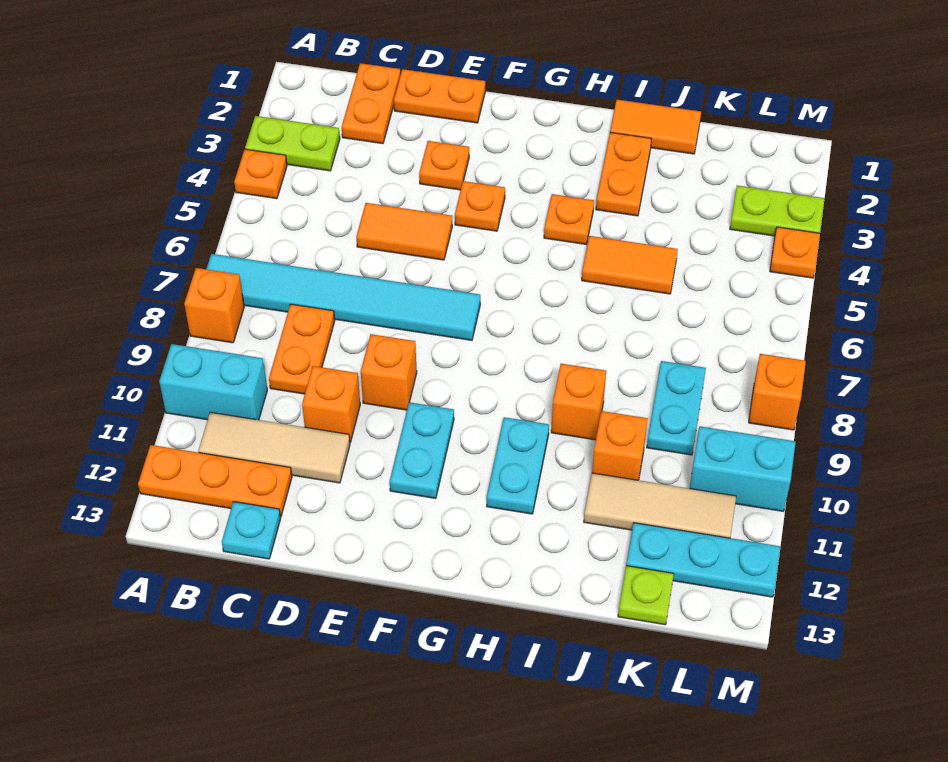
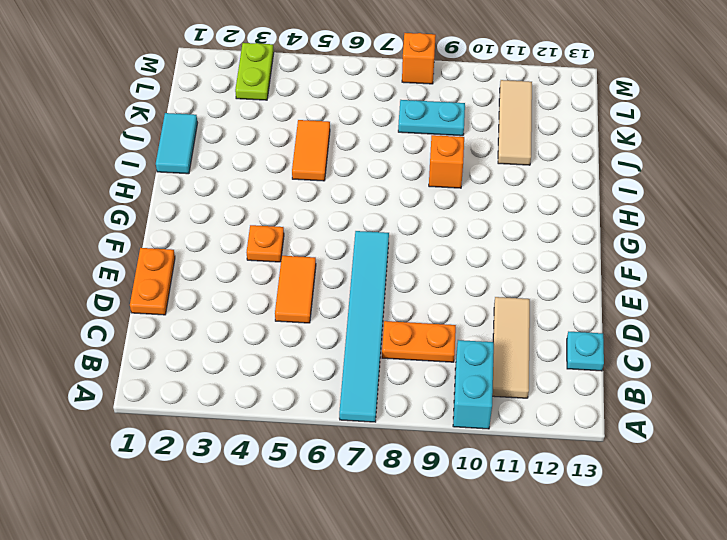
cyan tile I1:J1 level 1 -> orange tile I1:J1 level 1
none -> lime plate A3:B3 level 1
none -> orange plate A4 level 1
none -> orange brick A8 level 1
none -> orange plate A12:C12 level 1

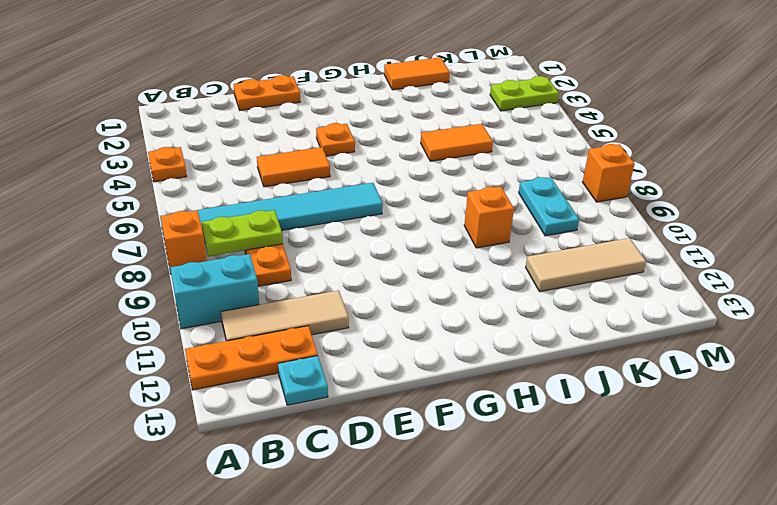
lime plate B8:C8 level 2 -> lime plate A3:B3 level 1
none -> orange plate C1:C2 level 1
none -> orange brick D10 level 1
none -> orange plate E3 level 1
none -> orange brick E9 level 1

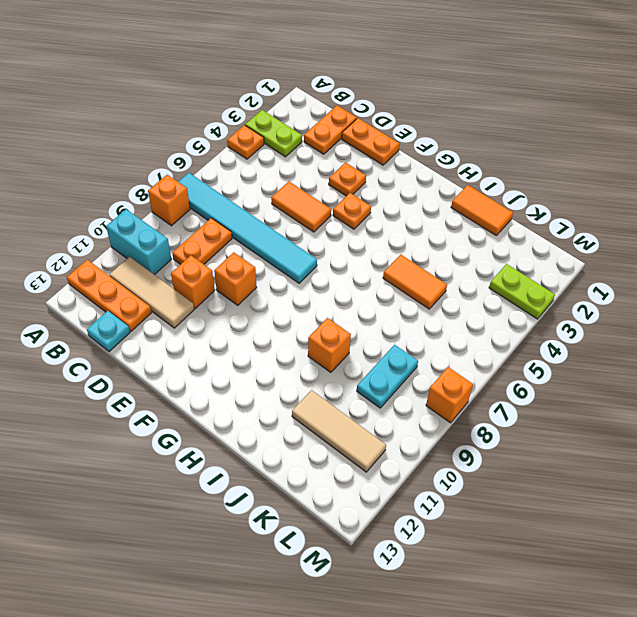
none -> cyan plate F10:F11 level 1
none -> orange plate H4 level 1
none -> cyan plate H10:H11 level 1
none -> orange plate I2:I3 level 1

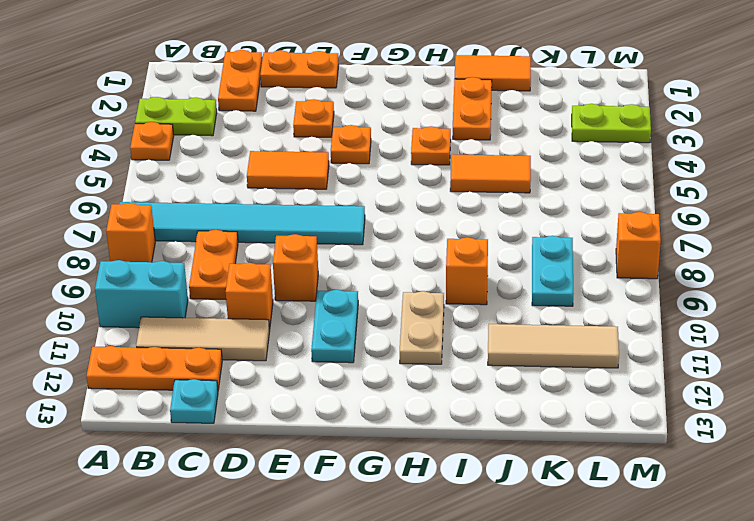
tan plate H10:H11 level 1 -> cyan plate H10:H11 level 1
none -> orange brick J10 level 1
none -> cyan plate K12:M12 level 1
none -> lime plate K13 level 1
none -> cyan brick L10:M10 level 1

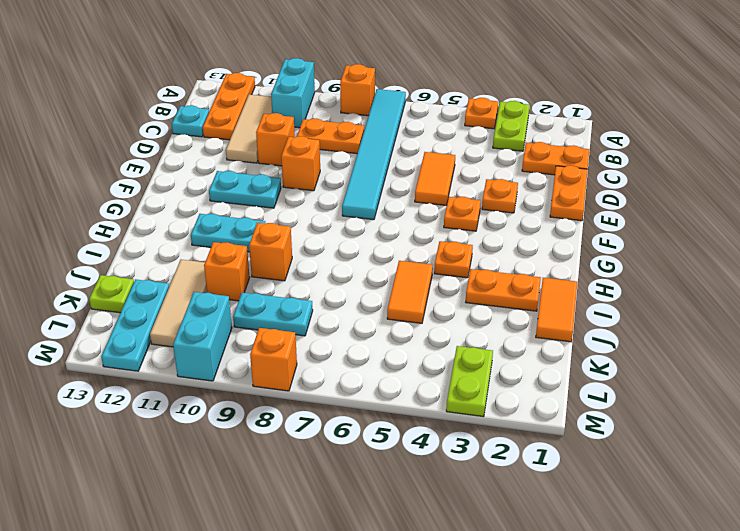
none -> orange plate M4 level 1

